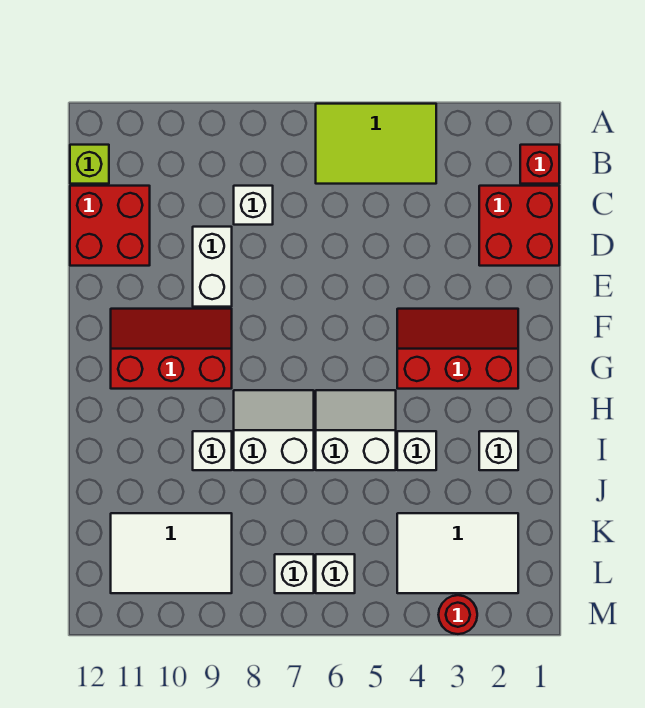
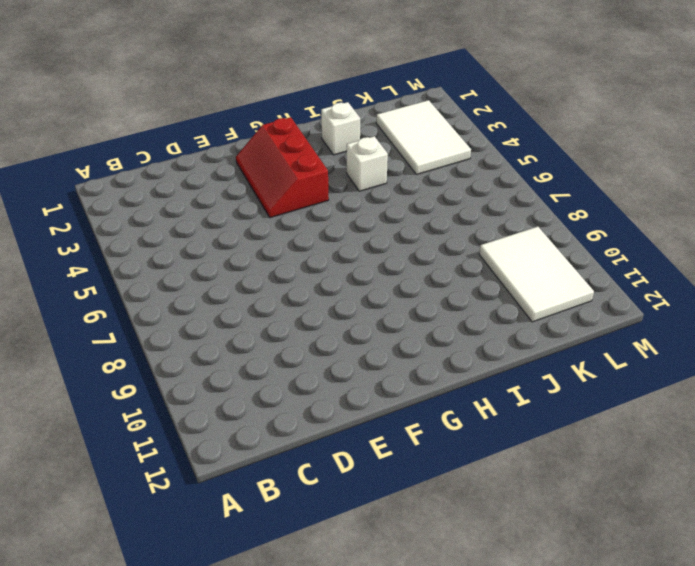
none -> lime tile A4:B6 level 1
none -> red brick B1 level 1
none -> lime brick B12 level 1

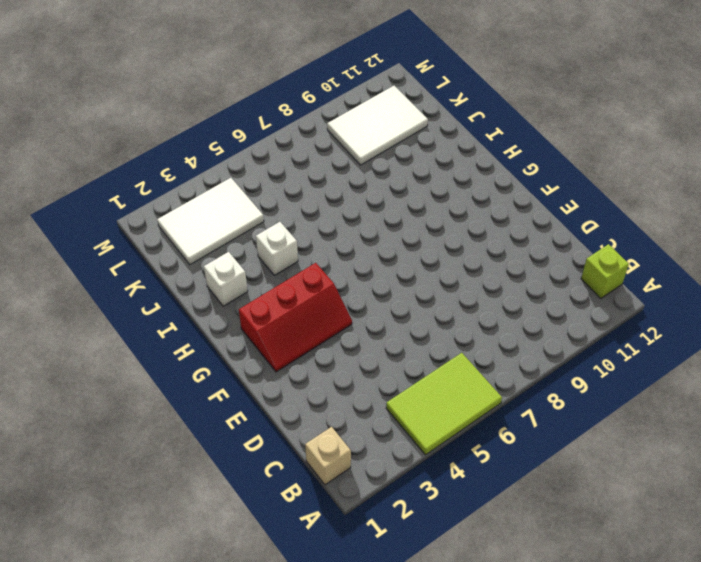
tan brick B1 level 1 -> red brick B1 level 1
none -> red brick C1:D2 level 1
none -> white brick C8 level 1
none -> red brick C11:D12 level 1

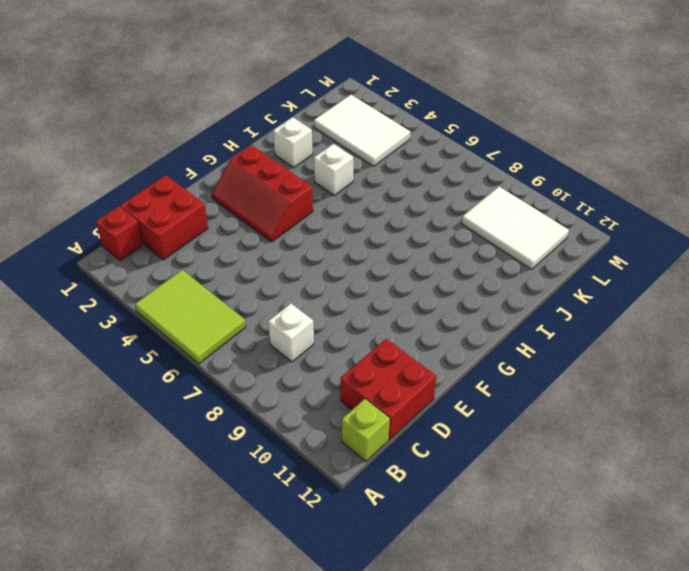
none -> white brick D9:E9 level 1
none -> red slope F9:G11 level 1 top G
none -> white slope H5:I6 level 1 top I

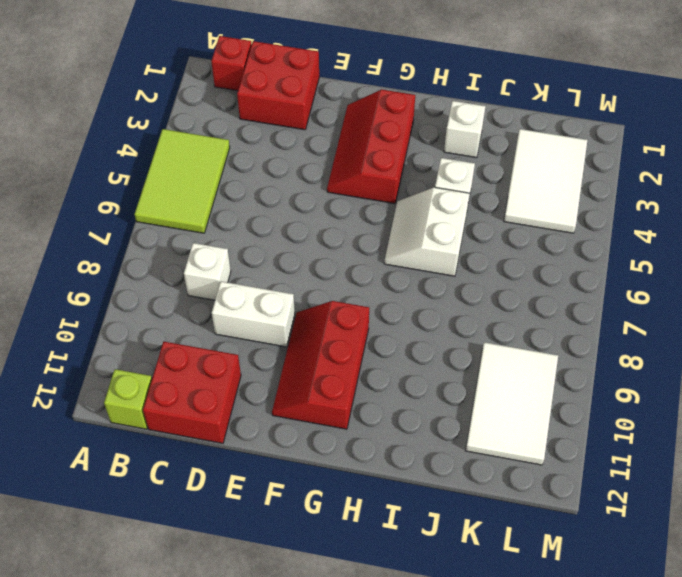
none -> white slope H7:I8 level 1 top I
none -> white brick I9 level 1
none -> white brick L6 level 1

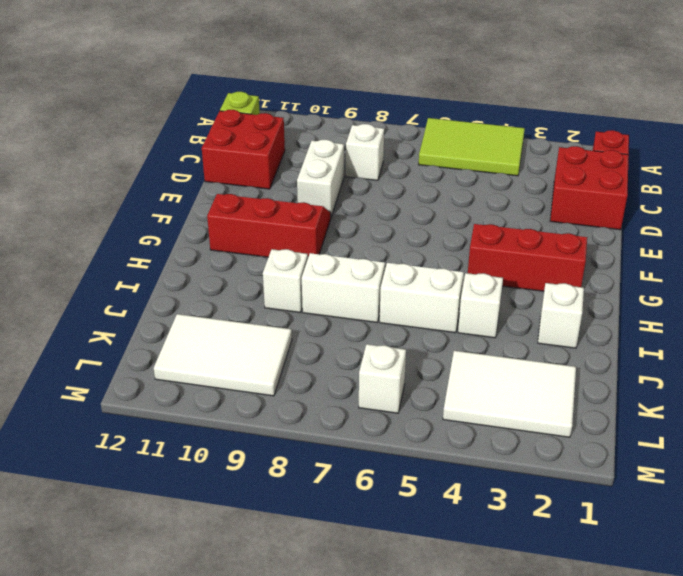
none -> white brick L7 level 1
none -> red round brick M3 level 1

